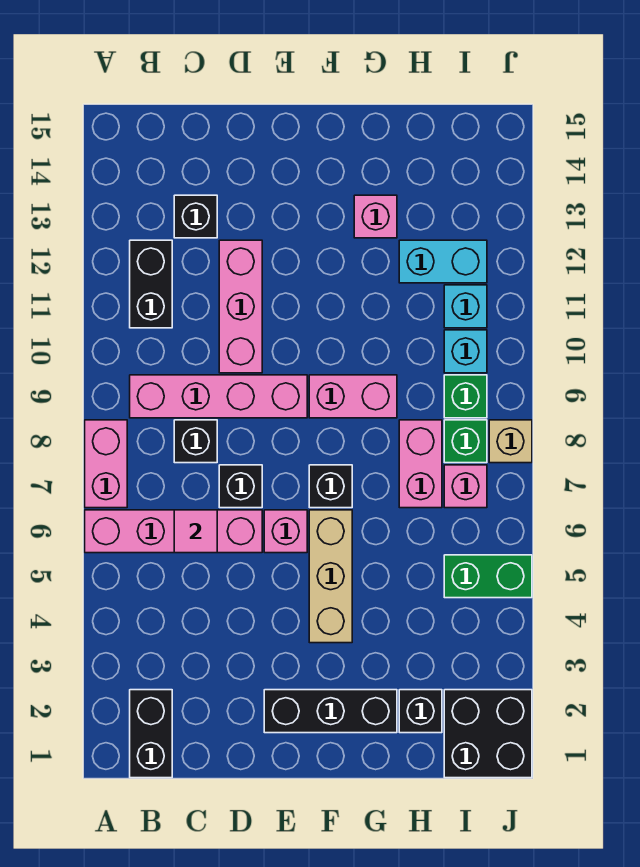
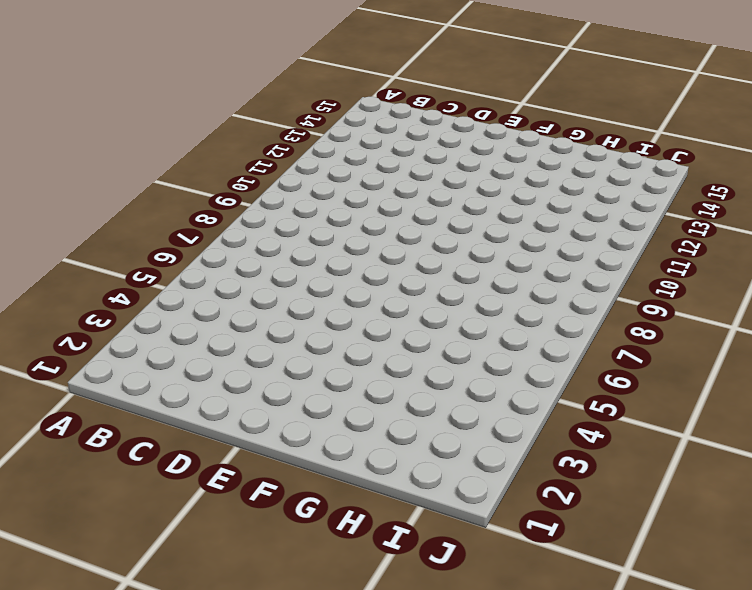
none -> pink brick A6:D6 level 1
none -> pink brick A7:A8 level 1
none -> black brick B1:B2 level 1

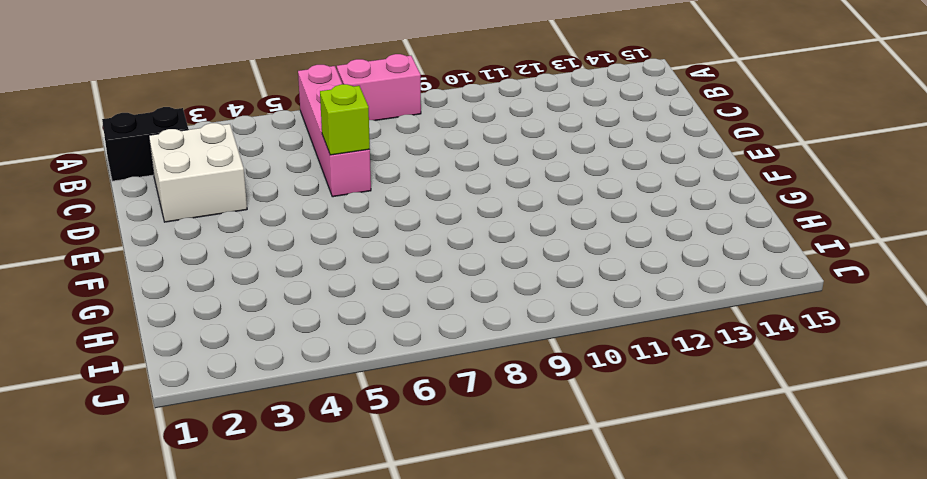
white brick C2:D3 level 1 -> none
lime brick D6 level 2 -> none
none -> pink brick B9:E9 level 1
none -> black brick B11:B12 level 1
none -> black brick C8 level 1

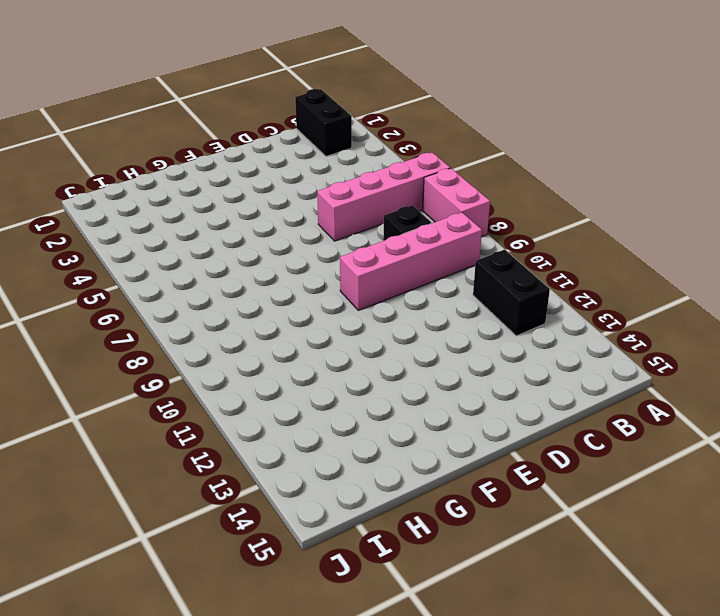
none -> black brick C13 level 1
none -> black brick D7 level 1
none -> pink brick D10:D12 level 1

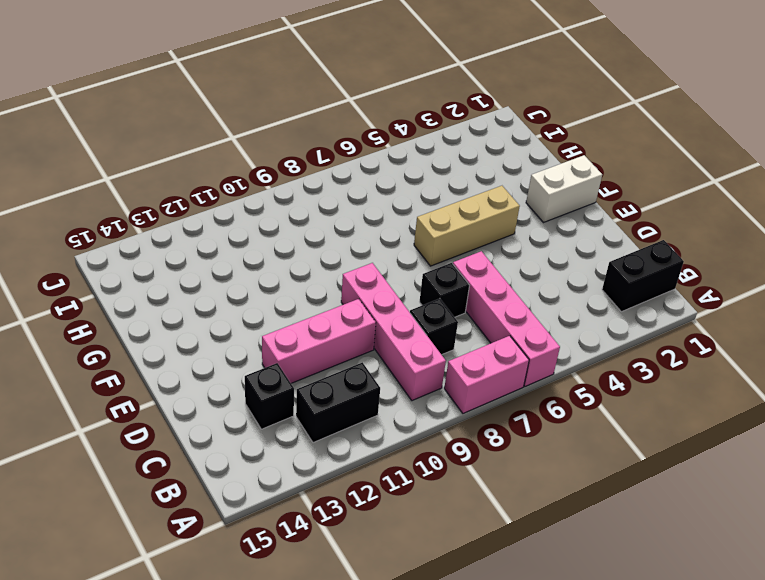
white brick F1:F2 level 1 -> black brick E2:G2 level 1
none -> pink brick E6 level 1
none -> black brick F7 level 1
none -> pink brick F9:G9 level 1

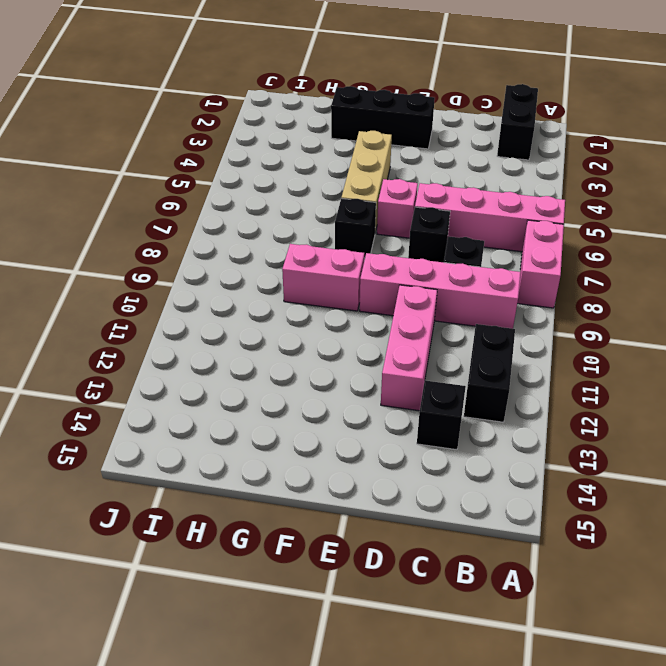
none -> pink brick G13 level 1
none -> black brick H2 level 1
none -> pink brick H7:H8 level 1

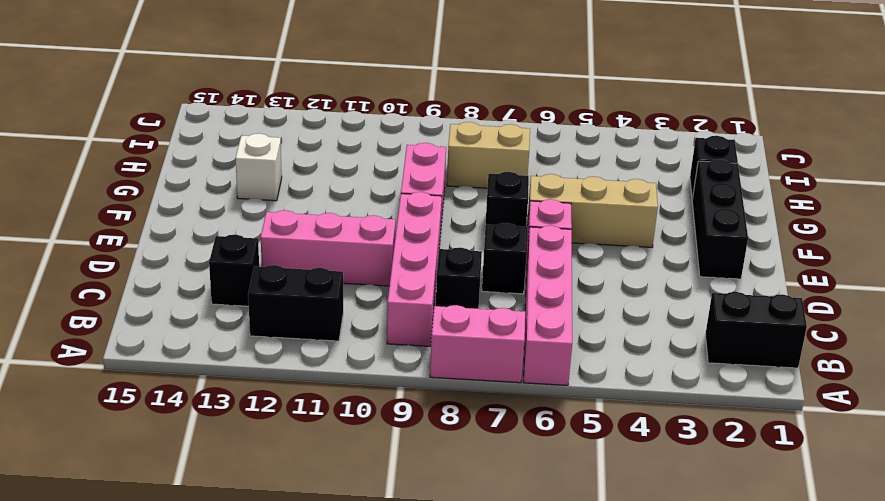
white brick G13 level 1 -> pink brick G13 level 1
tan brick H7:H8 level 1 -> pink brick H7:H8 level 1
none -> cyan brick H12:I12 level 1
none -> black brick I1:J2 level 1
none -> green brick I5:J5 level 1

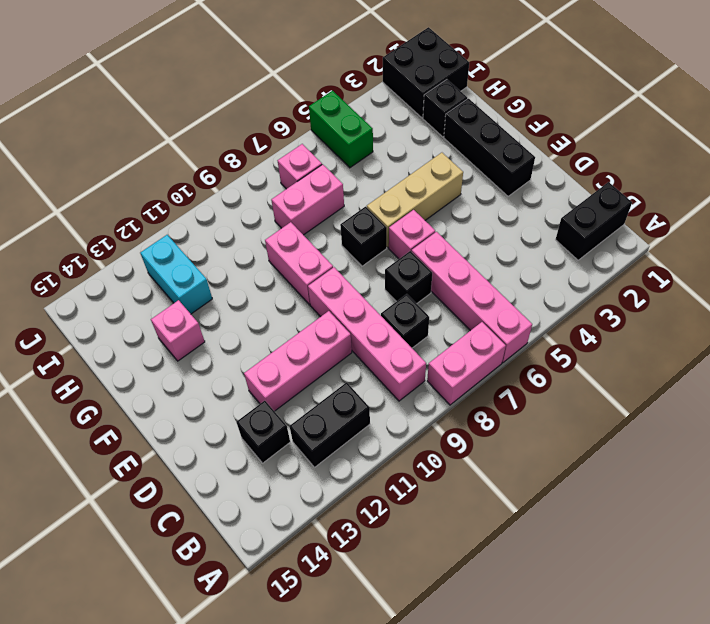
none -> green brick I8 level 1
none -> green brick I9 level 1
none -> cyan brick I10 level 1

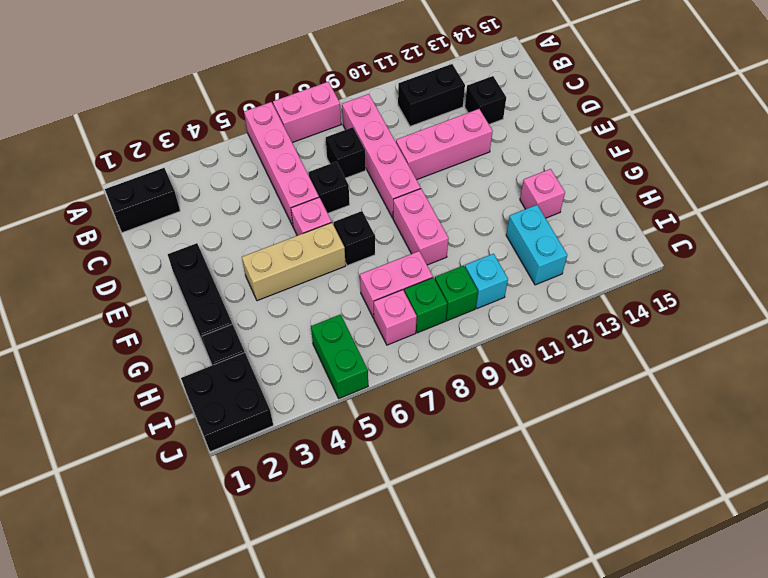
none -> cyan brick I11 level 1
none -> tan brick J8 level 1
none -> pink tile C6 level 2

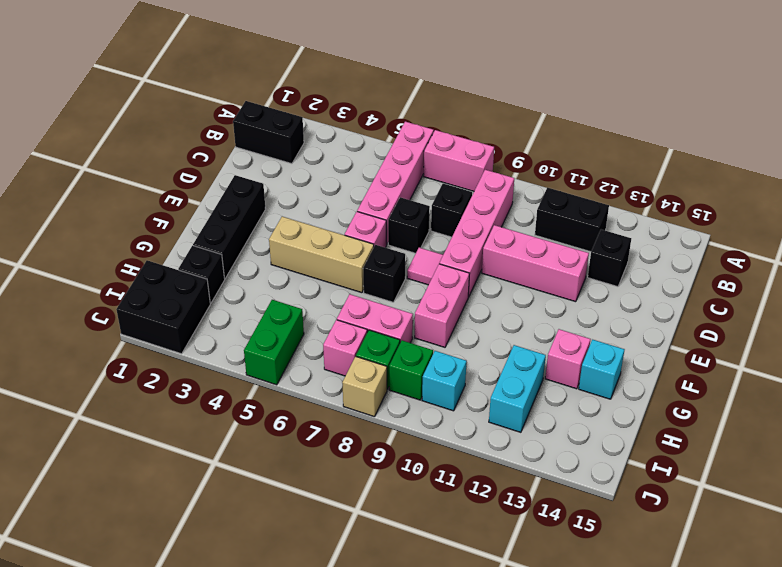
pink tile E8 level 1 -> pink tile C6 level 2
cyan brick G14 level 1 -> cyan brick I11 level 1

